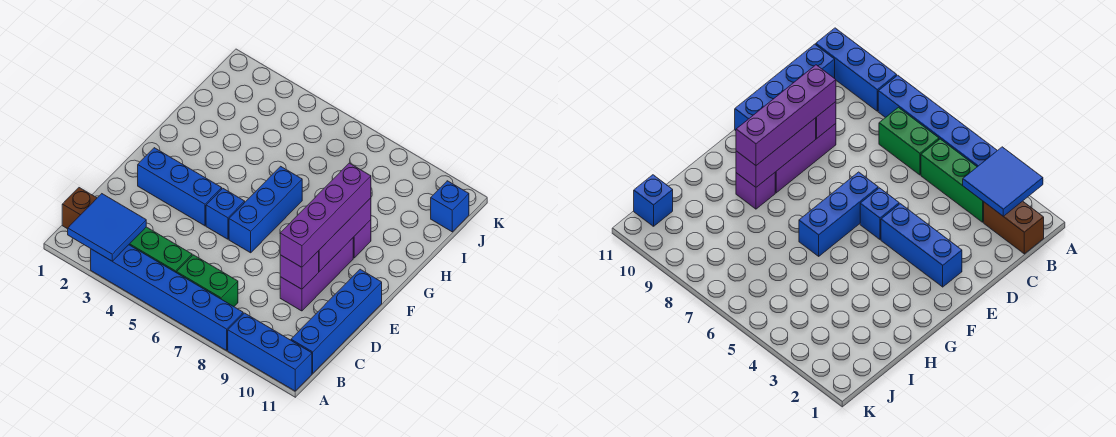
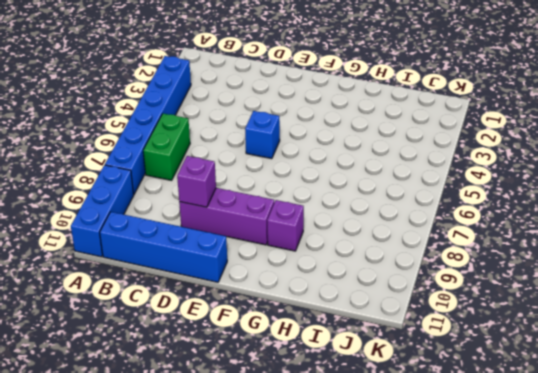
none -> brown brick B1:B2 level 1
none -> green brick B3:B5 level 1
none -> blue brick E2:E4 level 1

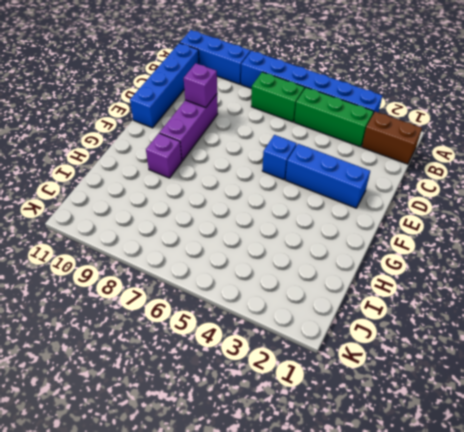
none -> blue brick E6:G6 level 1
none -> blue brick J11 level 1
none -> blue tile A2:B3 level 2

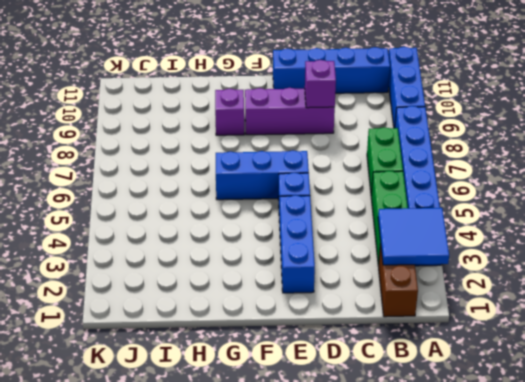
none -> blue brick J11 level 1
none -> purple brick E9:G9 level 2
none -> purple brick D9:G9 level 3

